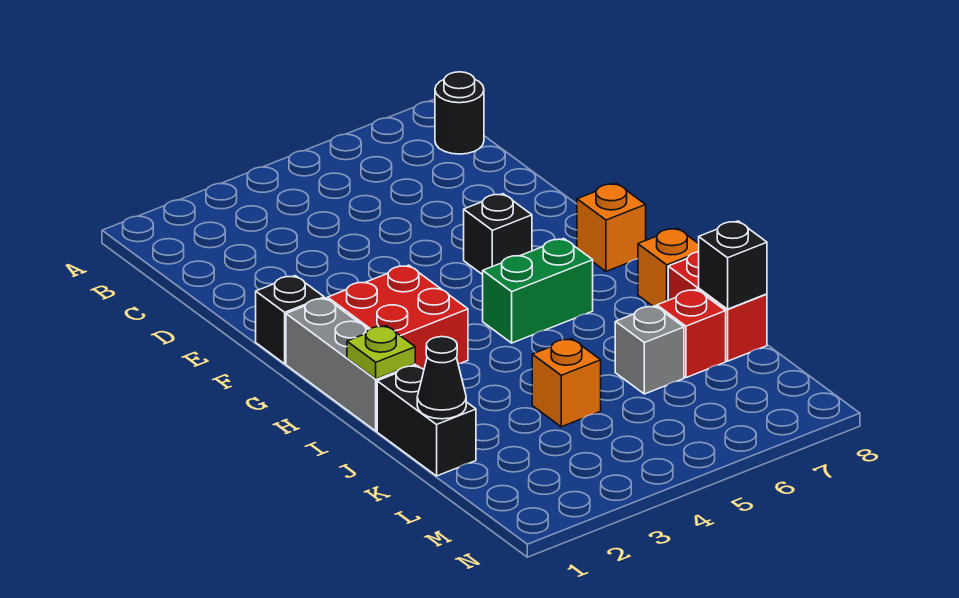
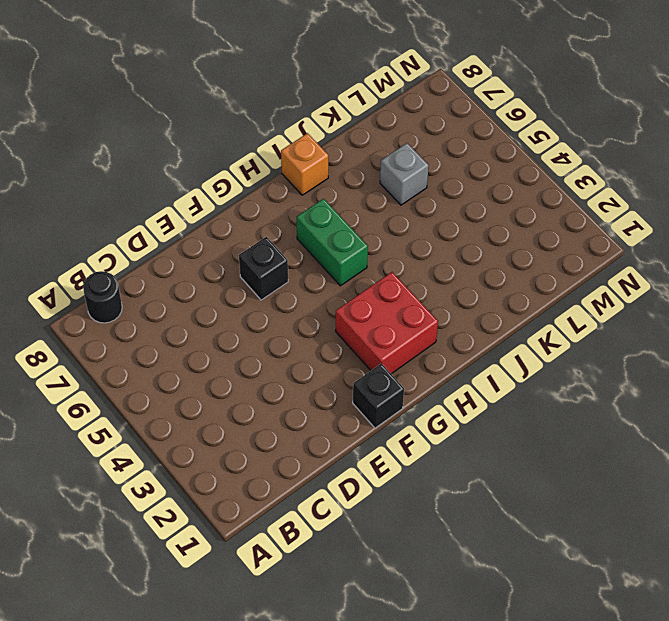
none -> grey brick G1:I1 level 1
none -> orange brick G8 level 1
none -> black brick J1:K1 level 1

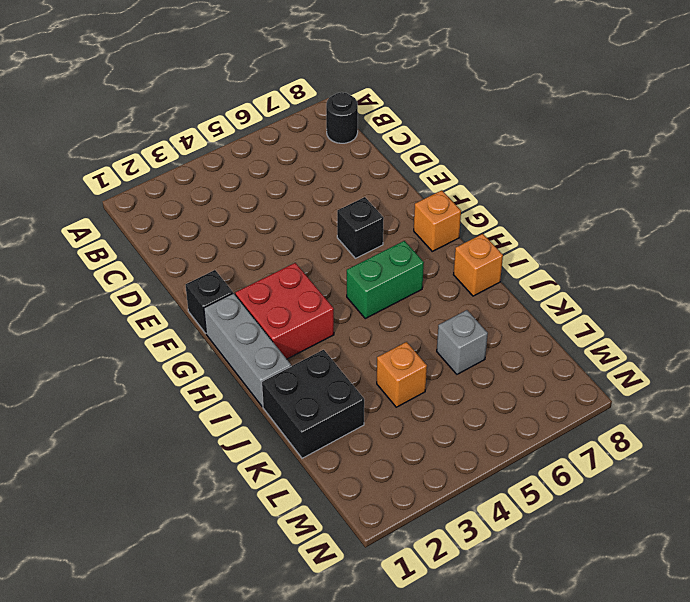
black brick J1:K2 level 1 -> black brick J1:K1 level 1
none -> red brick J8:K8 level 1
none -> red brick K7 level 1
none -> lime plate I1 level 2

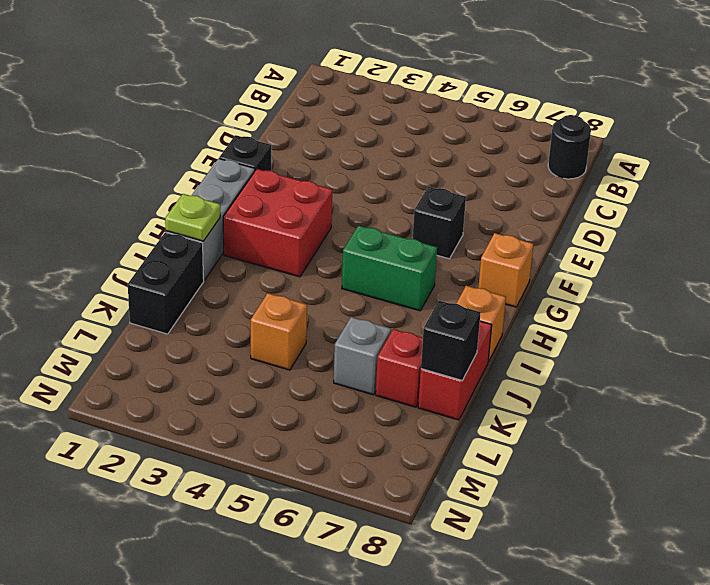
none -> black cone K1 level 2

